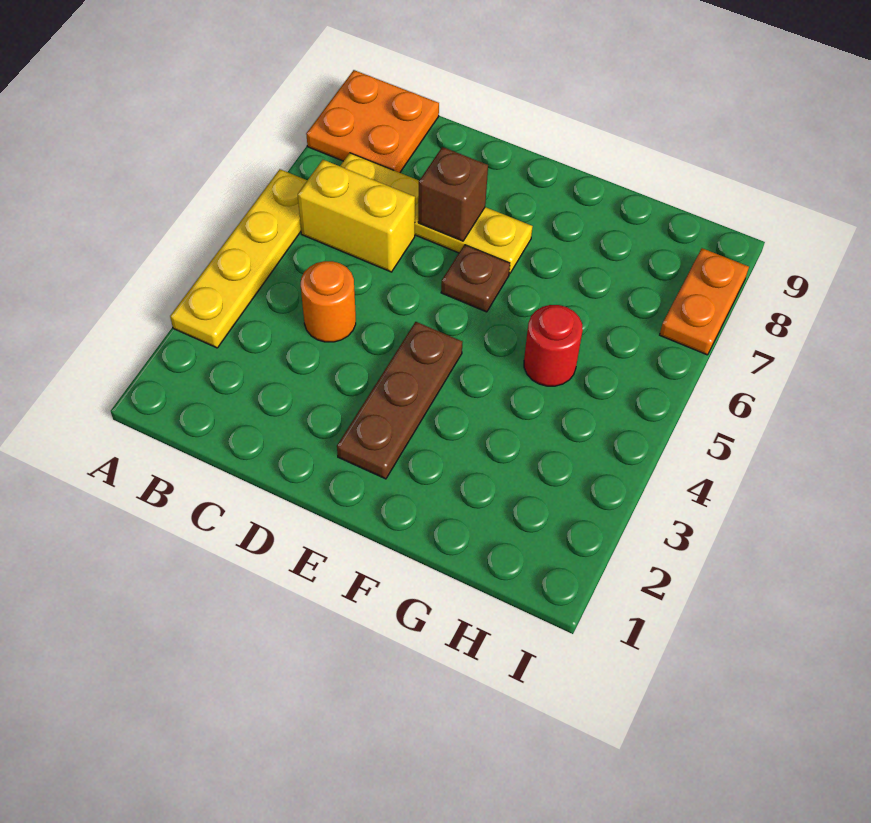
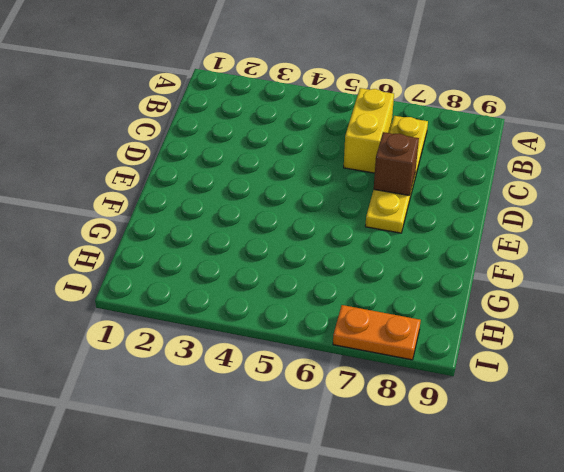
none -> yellow plate A3:A6 level 1
none -> orange plate A8:B9 level 1

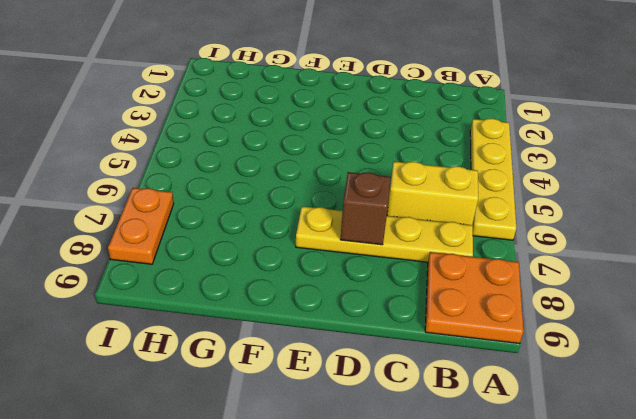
none -> orange round brick C4 level 1
none -> brown plate E2:E4 level 1

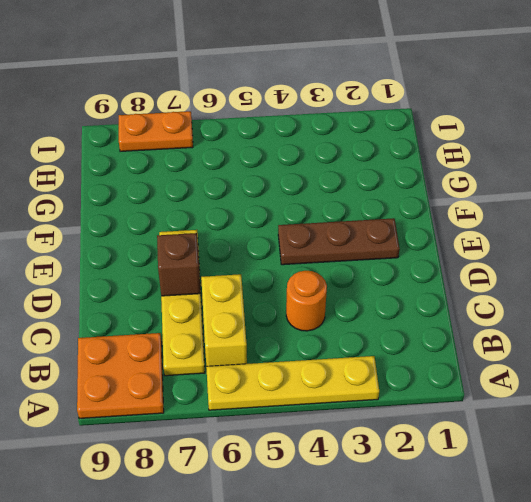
none -> brown plate E6 level 1
none -> red round brick G5 level 1

